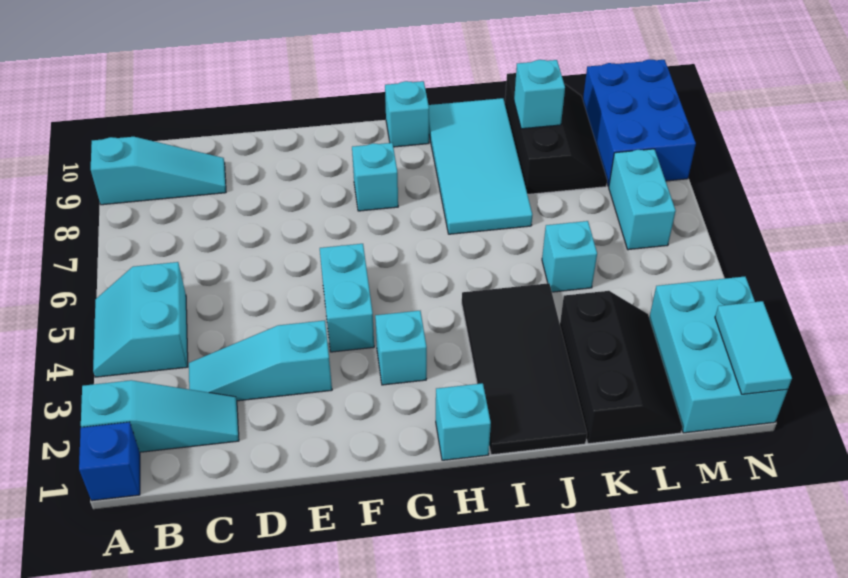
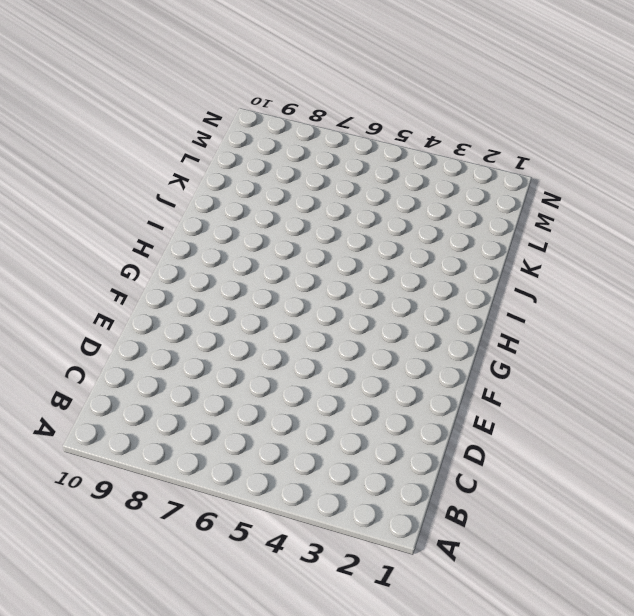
none -> blue brick A1 level 1
none -> cyan slope A2:C2 level 1 top A
none -> cyan slope A4:B5 level 1 top B

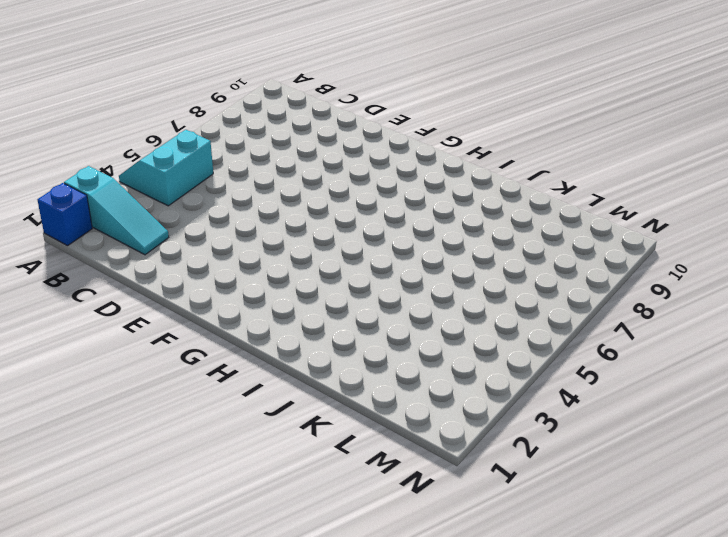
none -> cyan slope A9:C9 level 1 top A
none -> cyan slope C3:E3 level 1 top E
none -> cyan brick F4:F5 level 1

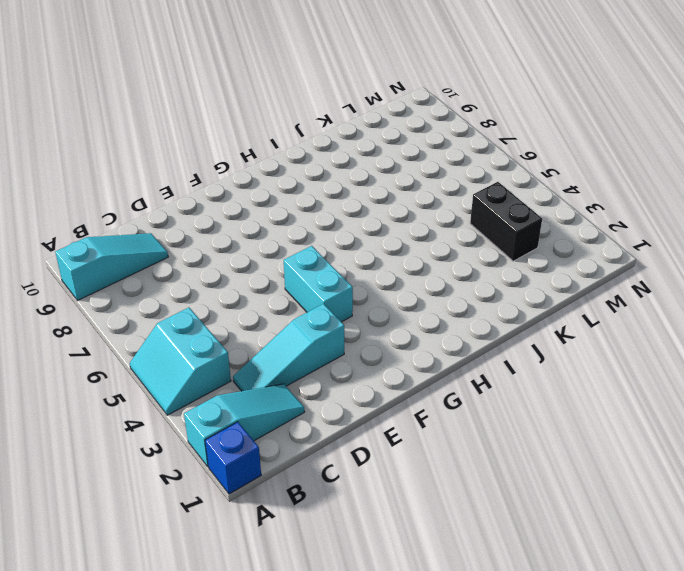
black brick L3:L4 level 1 -> black slope K1:L3 level 1 top K
none -> cyan brick G3 level 1
none -> cyan brick G8 level 1
none -> cyan brick H1 level 1

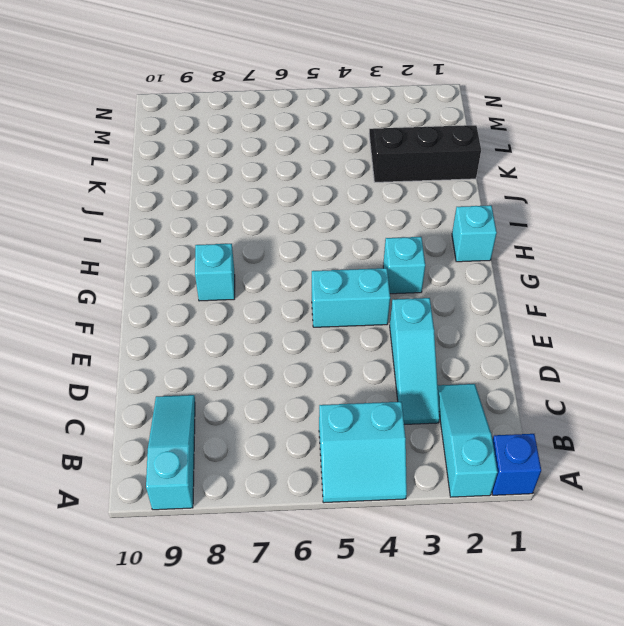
none -> cyan brick H10 level 1
none -> black tile I1:J4 level 1
none -> cyan tile I7:J10 level 1

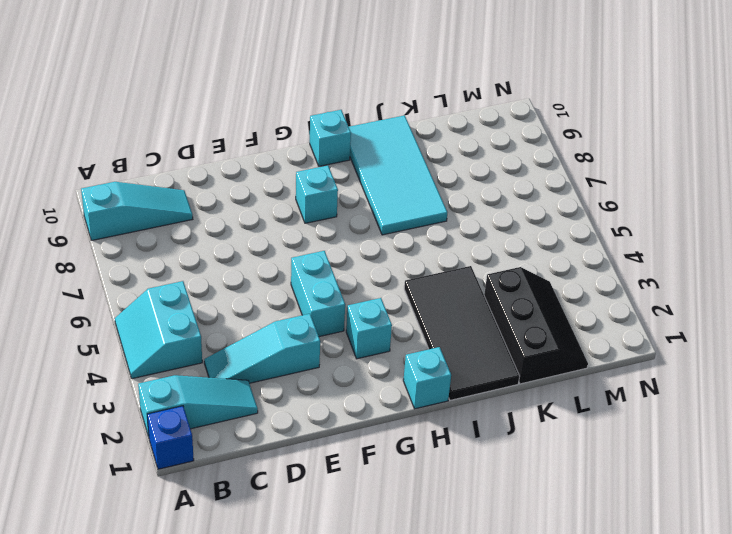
none -> cyan brick K5 level 1
none -> black slope K8:L10 level 1 top K
none -> cyan brick M1:N3 level 1

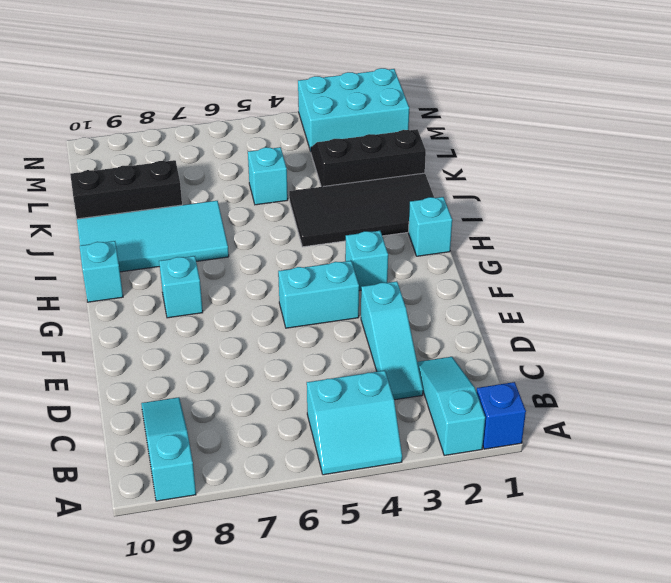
none -> cyan brick M6:M7 level 1
none -> blue brick M8:N10 level 1
none -> cyan brick K9 level 2

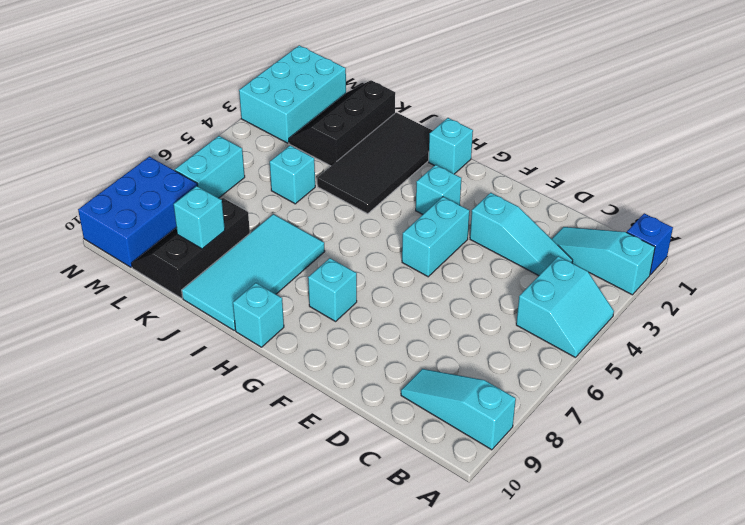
none -> cyan tile N1:N2 level 2

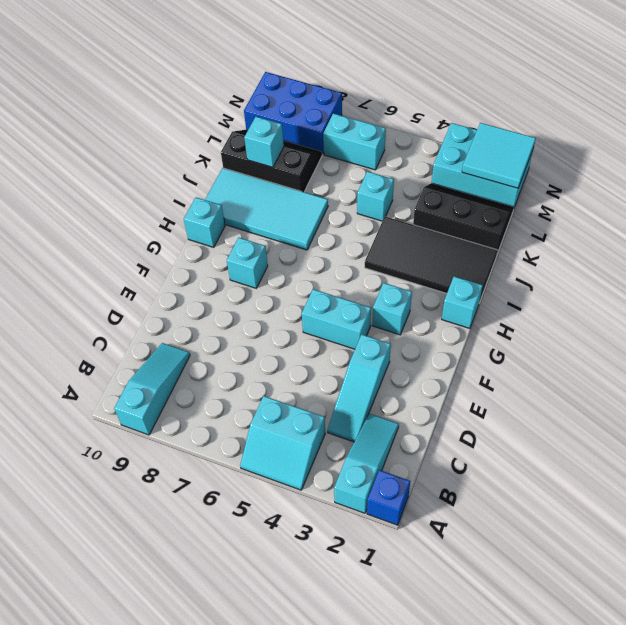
cyan tile M1:N2 level 2 -> cyan tile N1:N2 level 2

